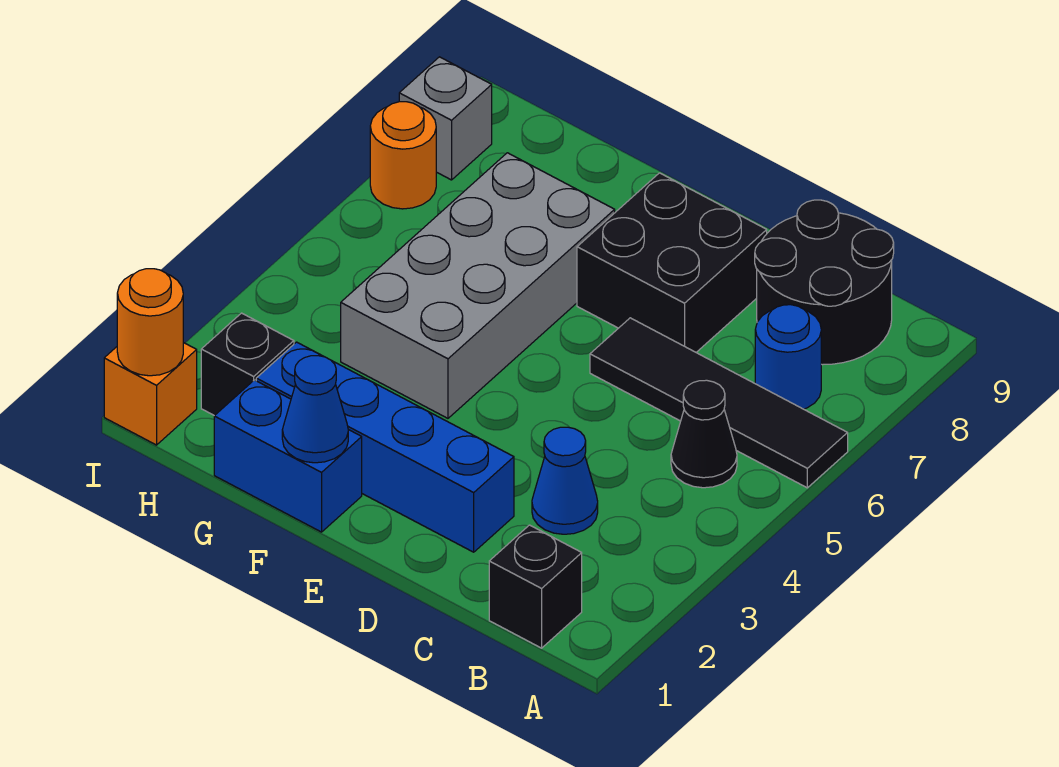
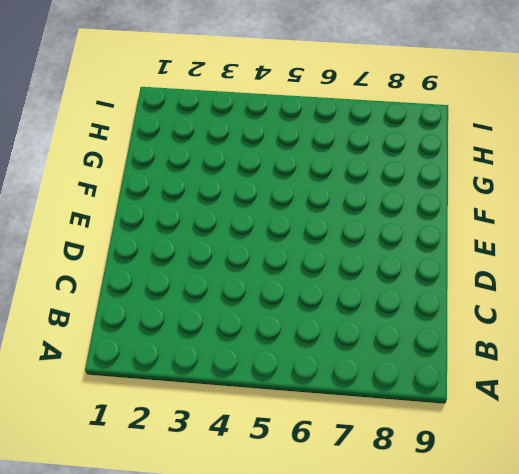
none -> black tile A6:D6 level 1
none -> black brick B1 level 1
none -> black cone B5 level 1

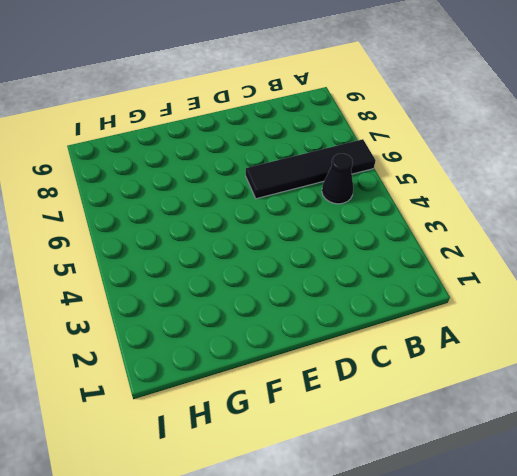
none -> black brick B1 level 1
none -> blue round brick B7 level 1
none -> black round brick B8:C9 level 1

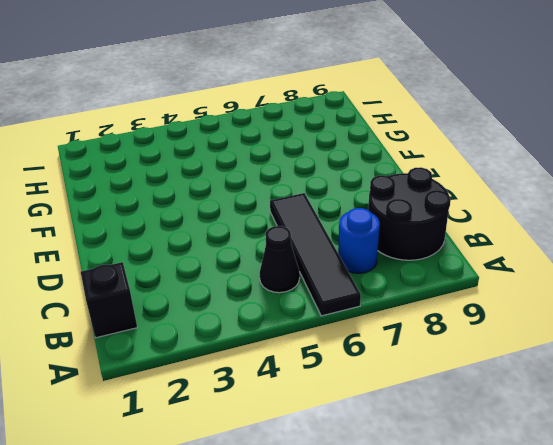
none -> blue cone C3 level 1
none -> blue brick D2:G2 level 1
none -> black brick D7:E8 level 1

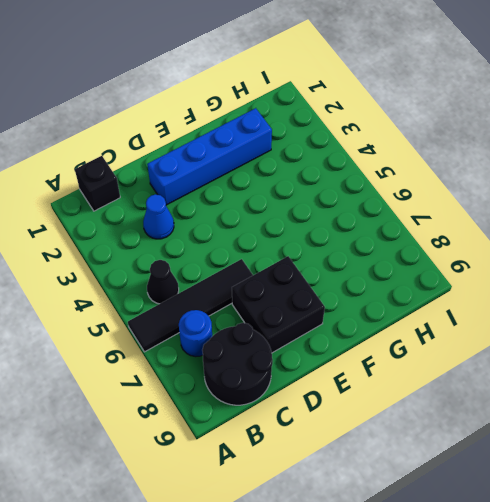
none -> blue brick F1:G1 level 1
none -> grey brick F4:G7 level 1
none -> black brick H2 level 1

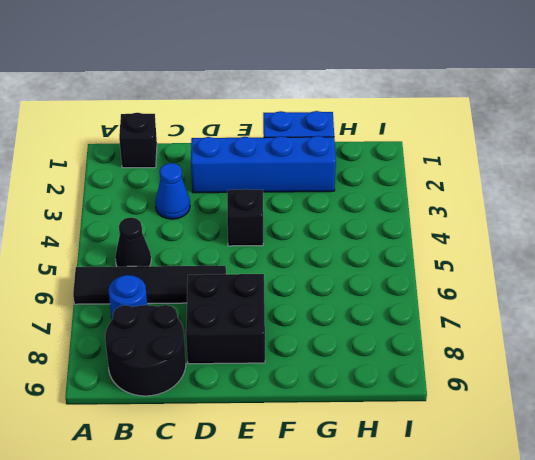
black brick E4 level 1 -> black brick H2 level 1
none -> grey brick F4:G7 level 1
none -> orange brick I1 level 1
none -> orange round brick I7 level 1

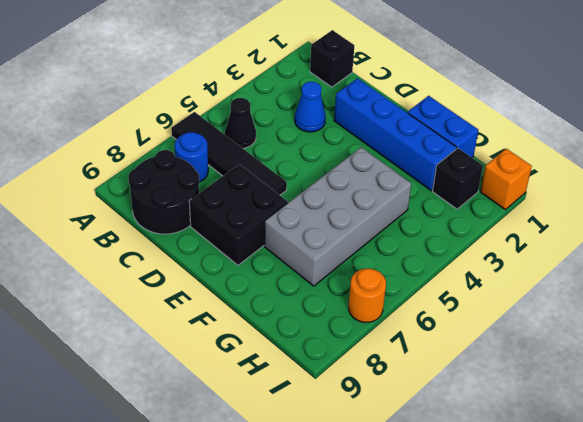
none -> grey brick I8 level 1
none -> blue cone F1 level 2
none -> orange round brick I1 level 2

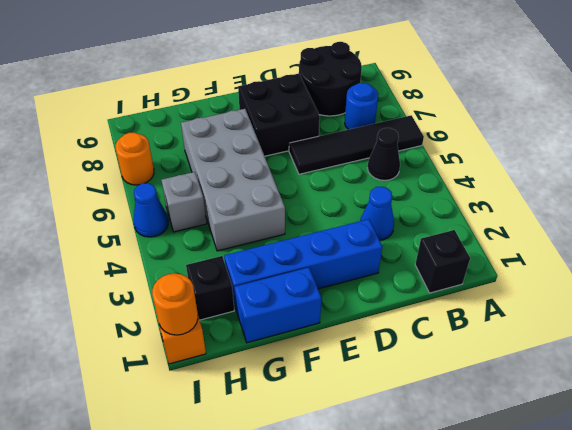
grey brick H5 level 1 -> grey brick I8 level 1
blue cone I5 level 1 -> blue cone F1 level 2

